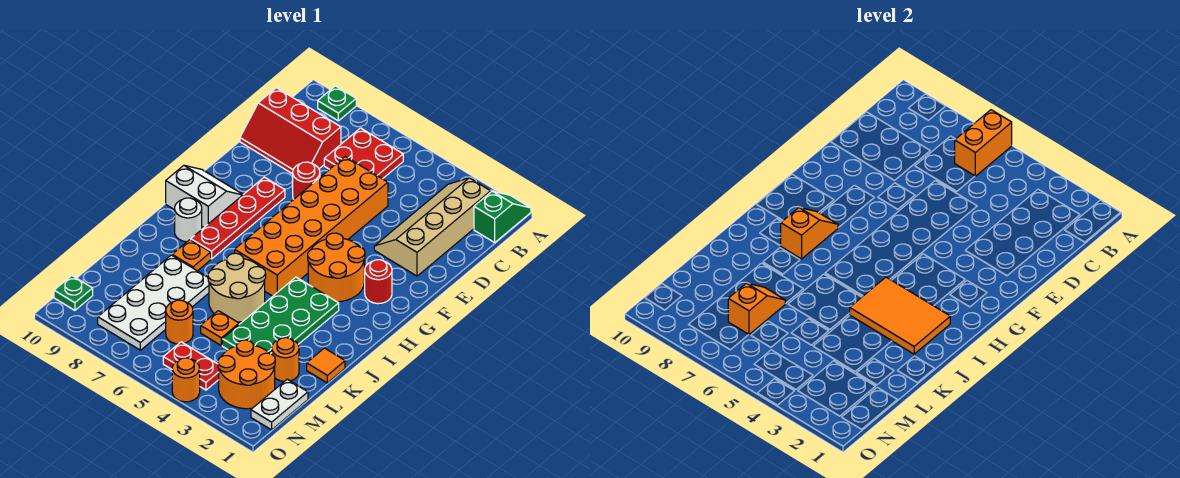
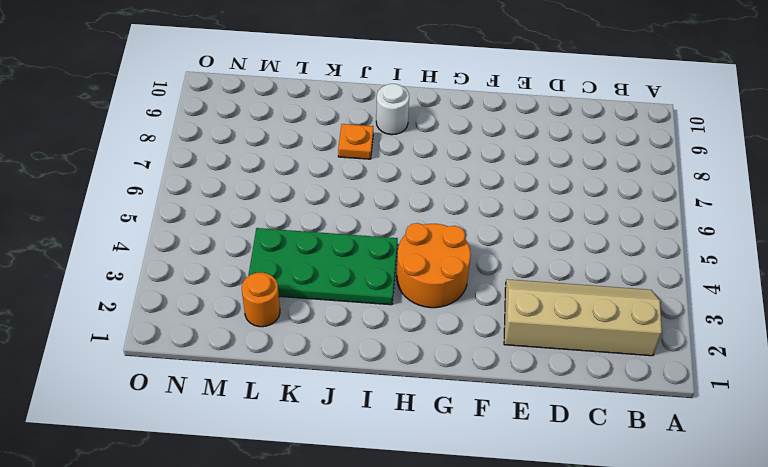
none -> green slope A1:B1 level 1 top B
none -> green plate A9 level 1
none -> red plate B6:C7 level 1

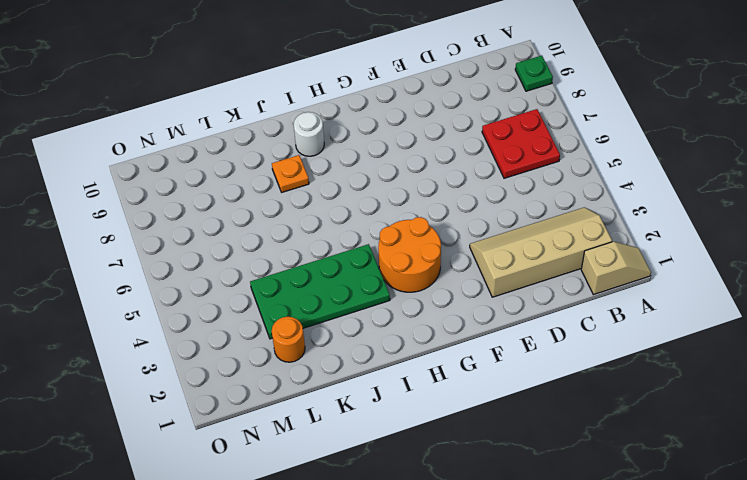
tan slope A1:B1 level 1 top B -> green slope A1:B1 level 1 top B
none -> red slope C8:D10 level 1 top C
none -> orange brick D5:I6 level 1
none -> red round brick E7 level 1

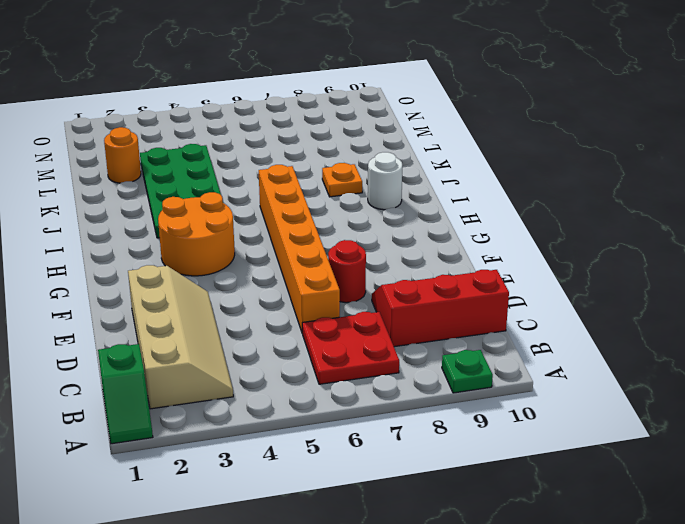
orange brick D6:I6 level 1 -> orange brick D5:I6 level 1
none -> red plate F8:I8 level 1
none -> red round brick G2 level 1
none -> white slope G9:H10 level 1 top H

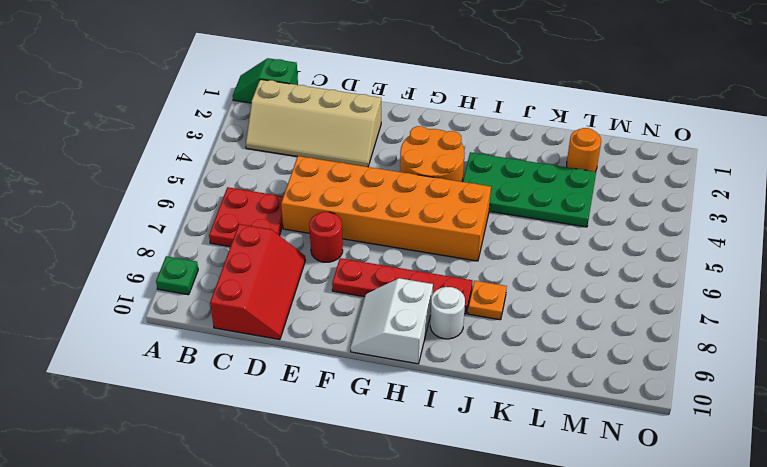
none -> red round brick G2 level 1
none -> tan round brick J5:K6 level 1
none -> orange tile K1 level 1

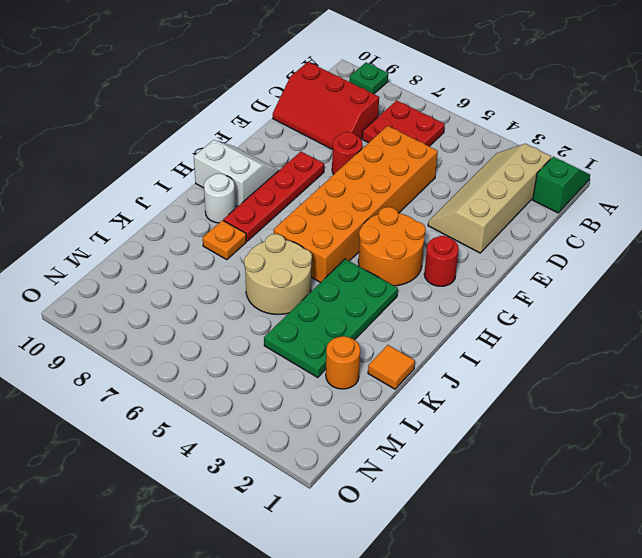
none -> white plate K7:N8 level 1
none -> orange plate L5 level 1
none -> white plate M1:N1 level 1

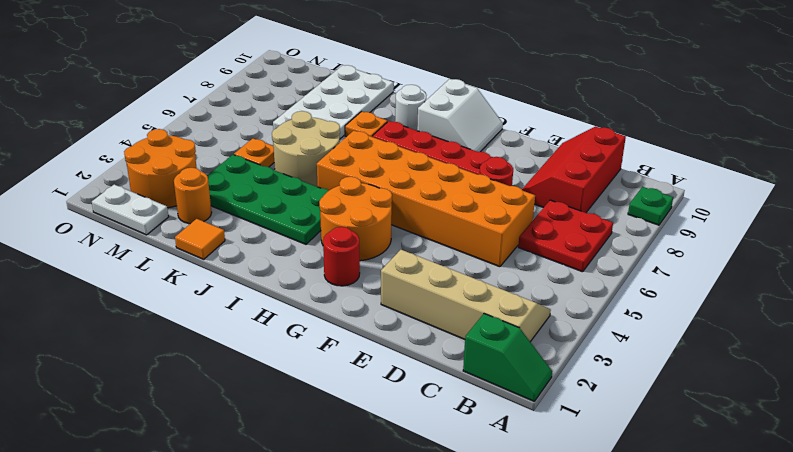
white plate K7:L10 level 1 -> white plate K7:N8 level 1
none -> orange round brick M6 level 1
none -> red plate N4:N5 level 1
none -> green plate N10 level 1

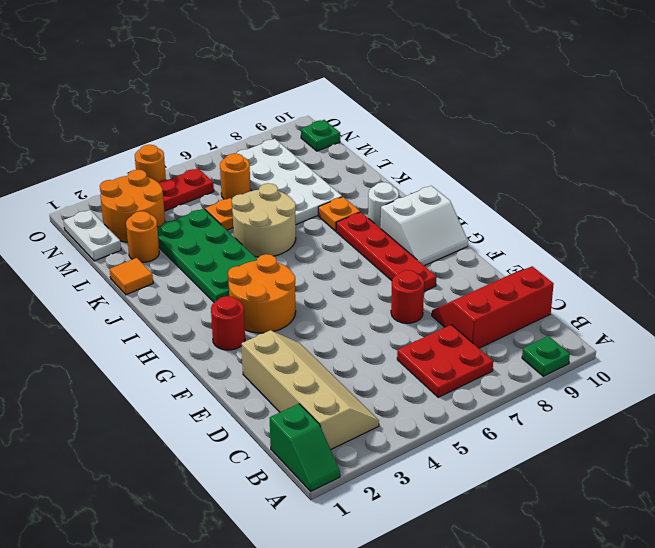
none -> orange brick D5:I6 level 1
none -> orange brick A6:B6 level 2
none -> orange slope H8:I8 level 2 top I

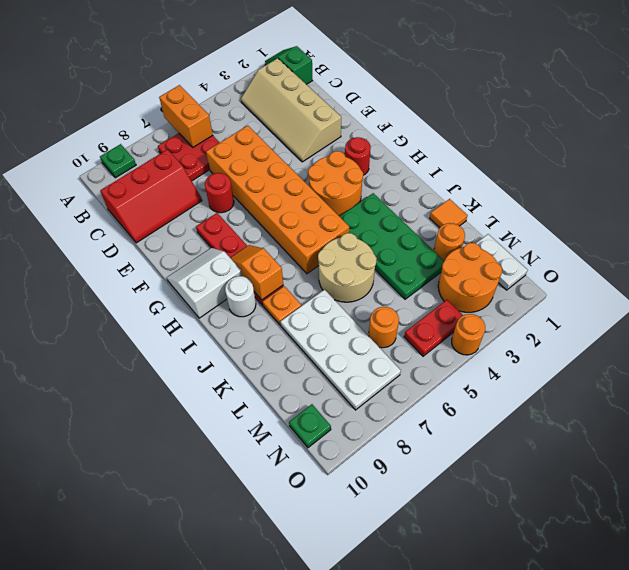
none -> orange plate L5 level 1
none -> orange tile I2:J4 level 2
none -> orange slope L7:M7 level 2 top M

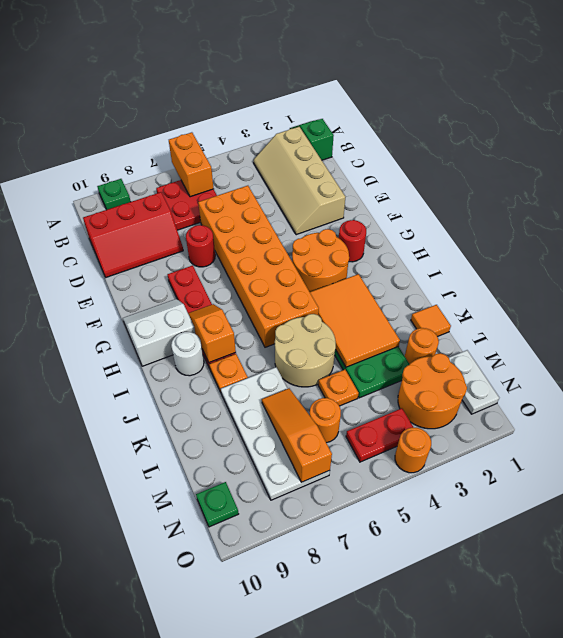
orange tile I3:K4 level 2 -> orange tile I2:J4 level 2
orange slope L7:N7 level 2 top N -> orange slope L7:M7 level 2 top M

